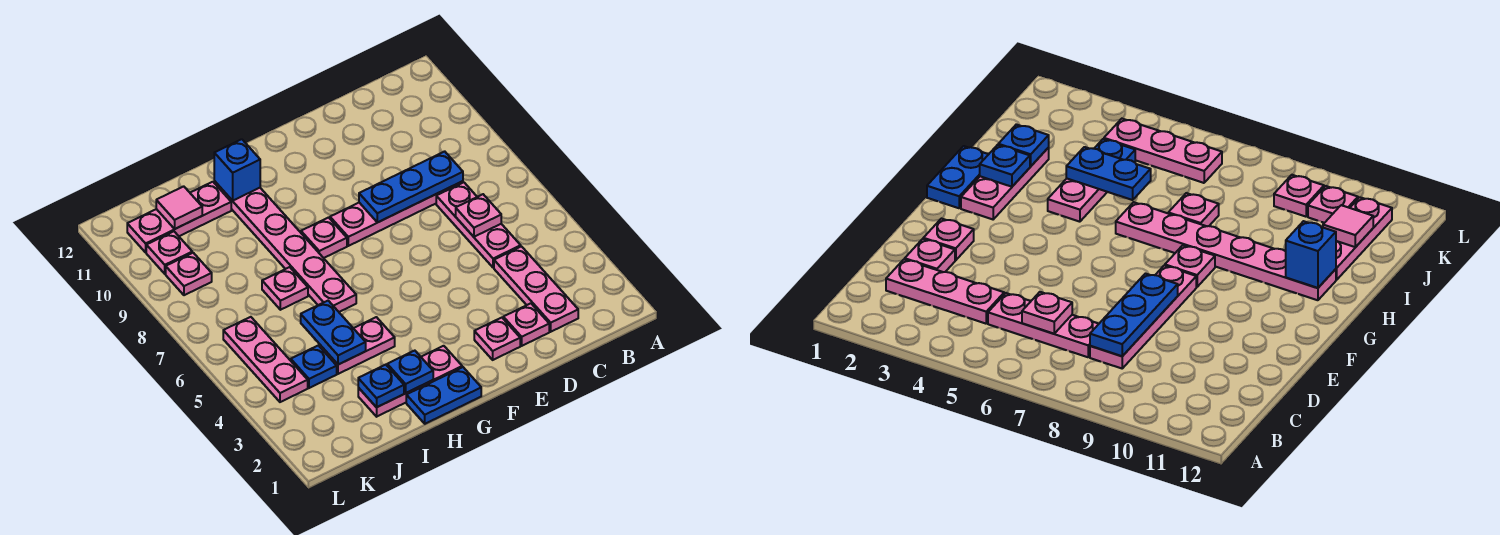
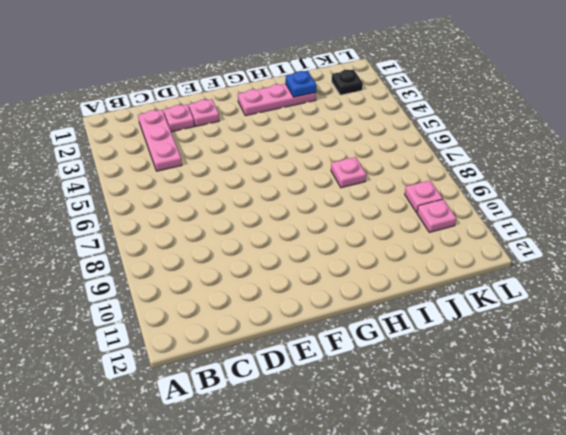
black plate K2 level 1 -> none
none -> pink plate C5:C7 level 1
none -> pink plate C8:F8 level 1
none -> blue plate G1:H1 level 1

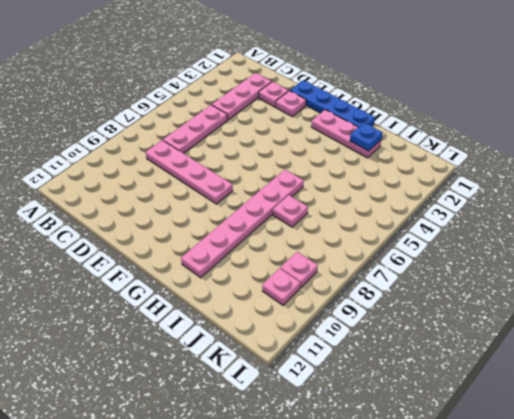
blue plate E1:H1 level 1 -> blue plate G1:H1 level 1
none -> pink plate G8 level 1
none -> pink plate H4:I4 level 1
none -> pink plate I11:K11 level 1

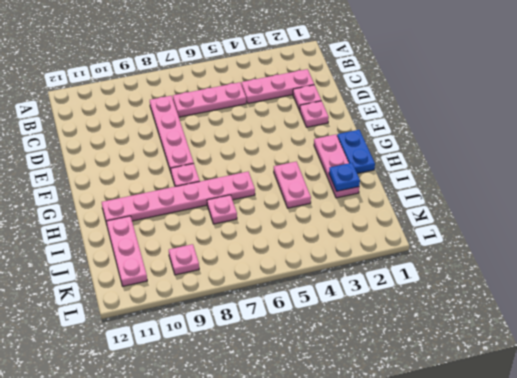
none -> blue plate J4 level 1
none -> pink plate K4:K6 level 1
none -> pink plate K10 level 1

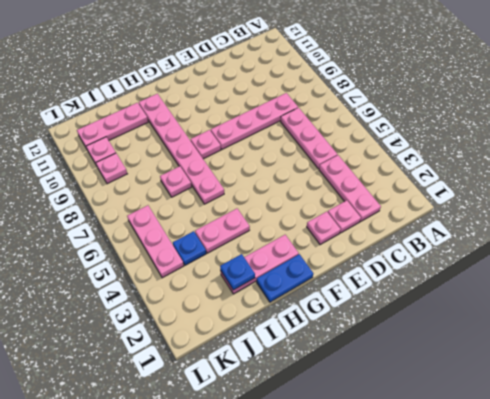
none -> pink plate C6 level 2
none -> blue plate C8:E8 level 2
none -> blue plate H2 level 2

